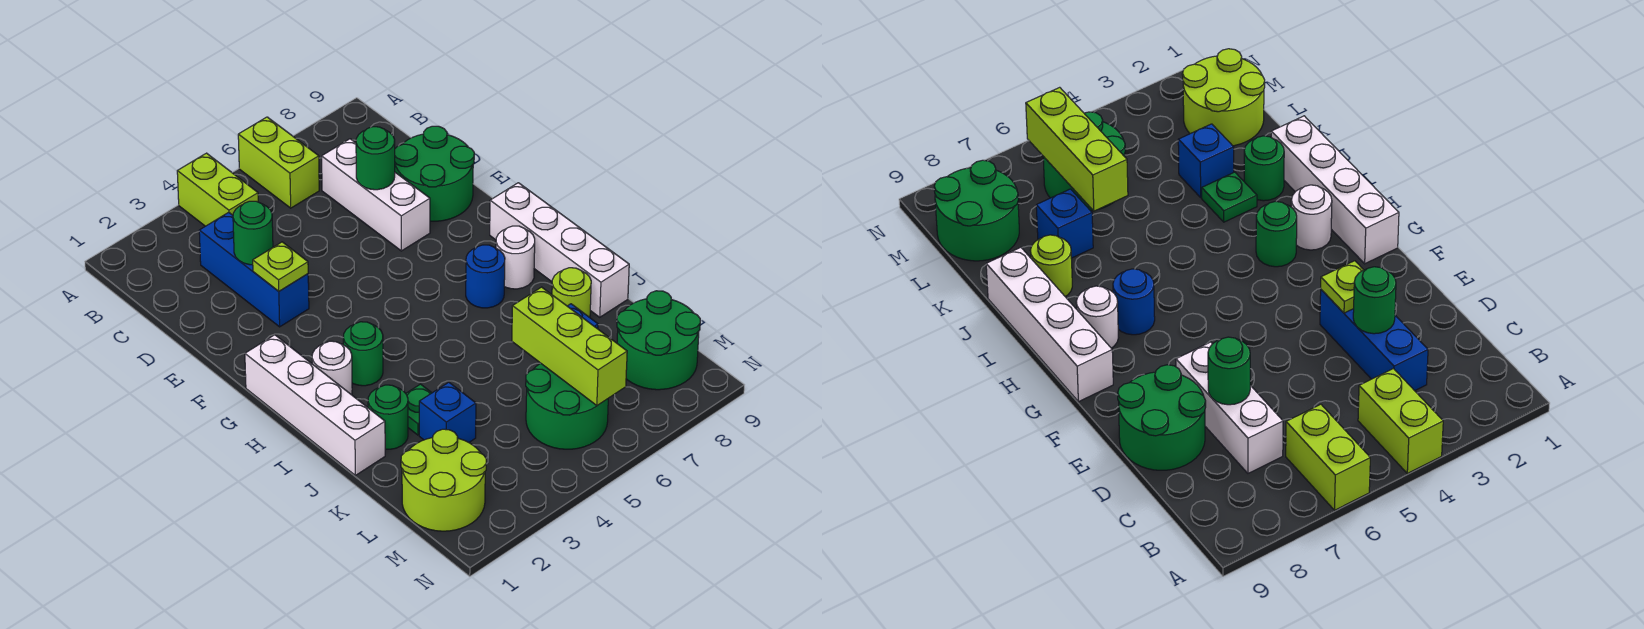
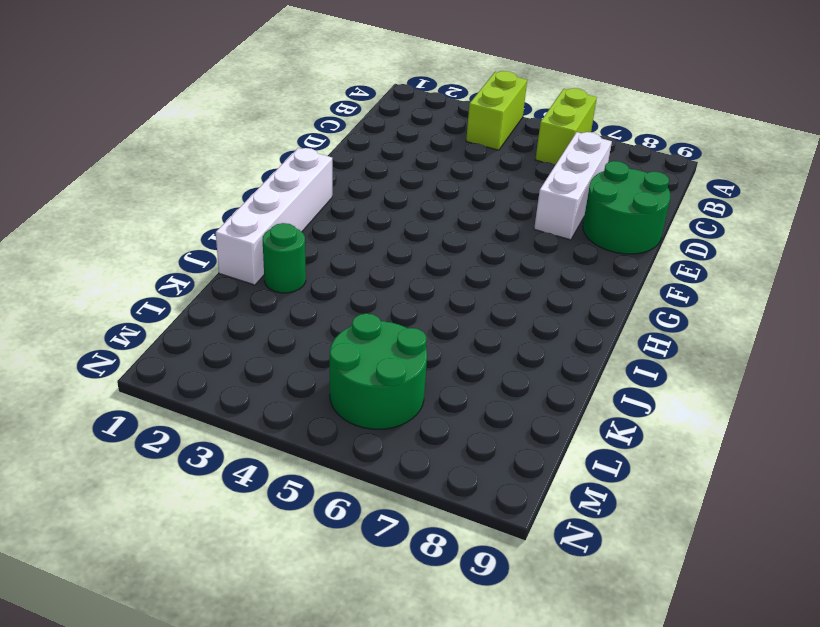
none -> blue brick C3:E3 level 1
none -> white brick G9:J9 level 1
none -> white round brick H2 level 1

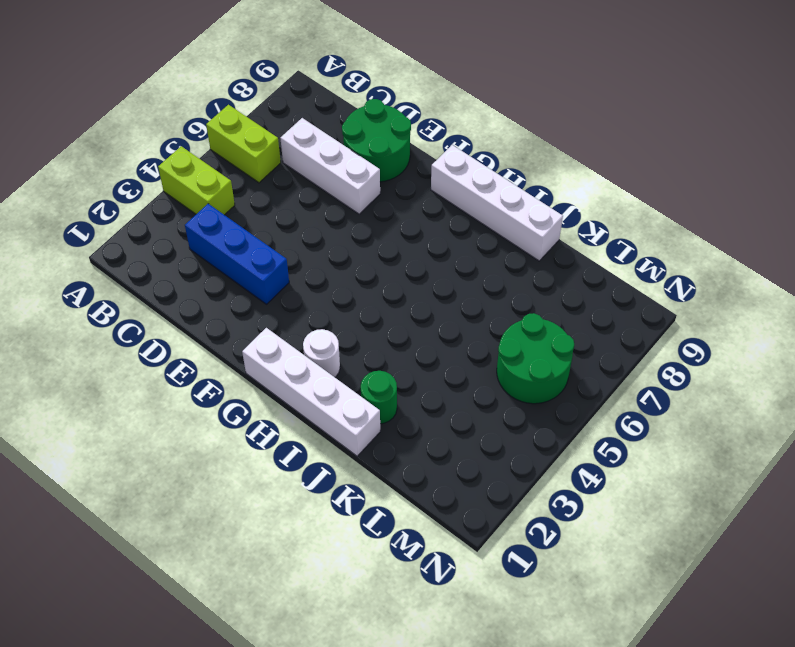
none -> green round brick H3 level 1
none -> blue round brick H7 level 1
none -> white round brick H8 level 1

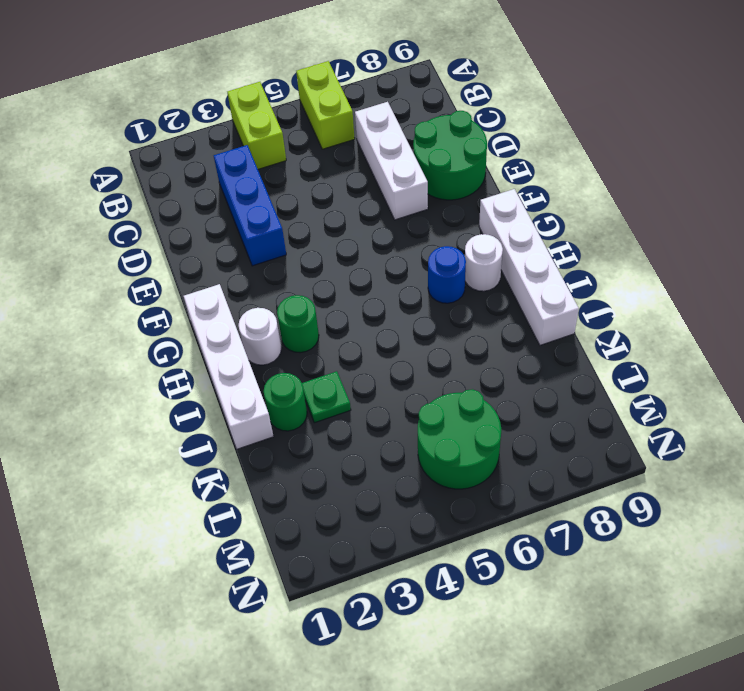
none -> lime round brick J8 level 1
none -> blue brick K3 level 1
none -> blue brick K7 level 1

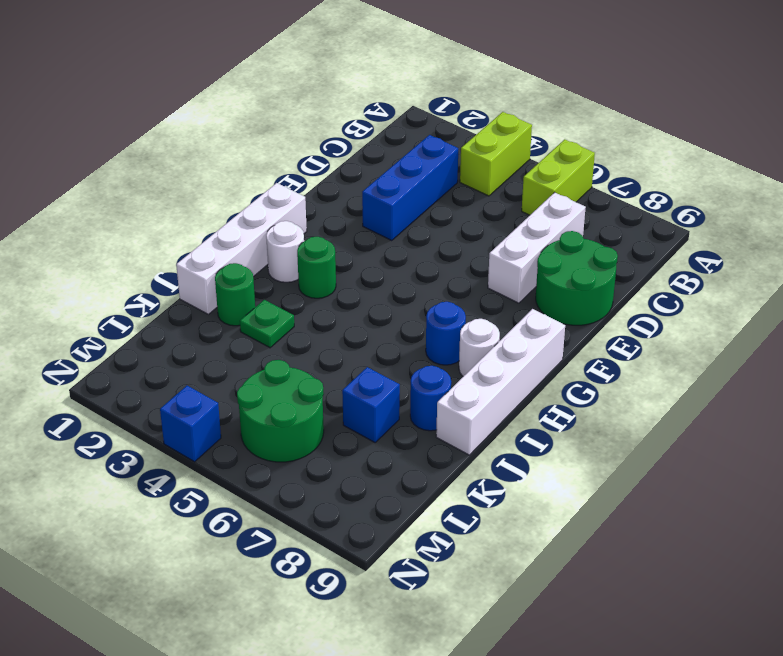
blue round brick J8 level 1 -> lime round brick J8 level 1
blue brick N4 level 1 -> blue brick K3 level 1
none -> lime round brick L1:M2 level 1
none -> green round brick L8:M9 level 1
none -> green round brick D3 level 2

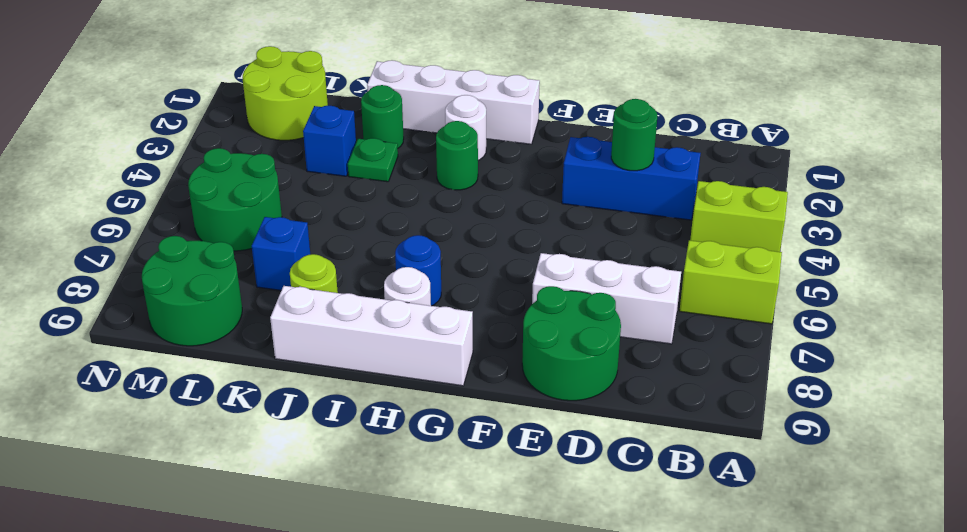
none -> green round brick D7 level 2
none -> lime plate E3 level 2
none -> lime brick K6:M6 level 2

